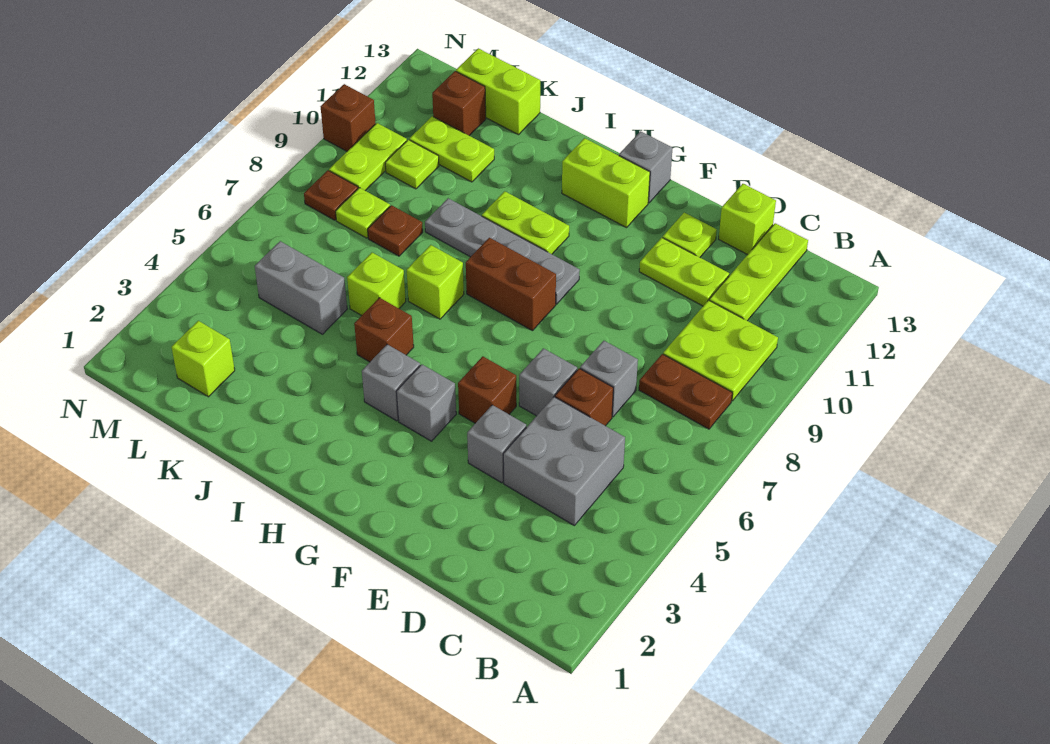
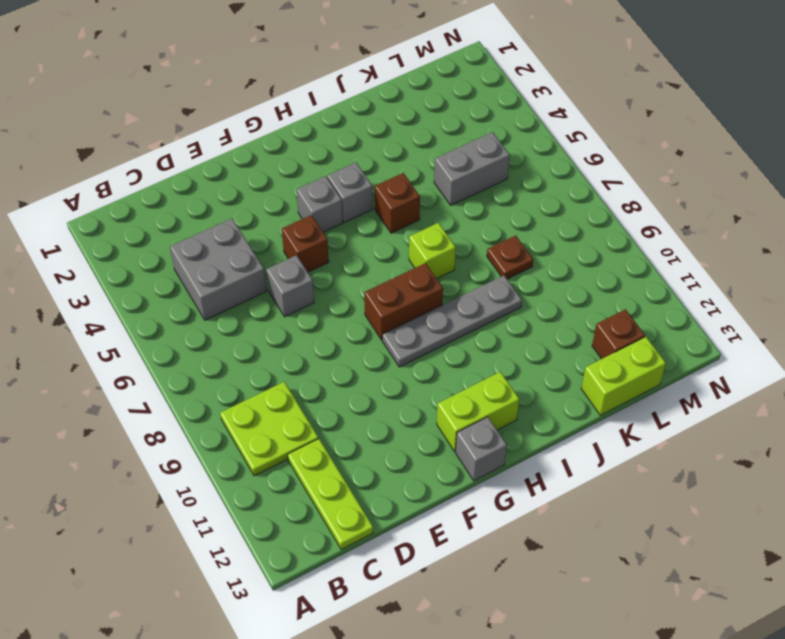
none -> brown plate B8:C8 level 1
none -> brown brick D6 level 1
none -> grey brick D7 level 1
none -> lime plate D11:E11 level 1

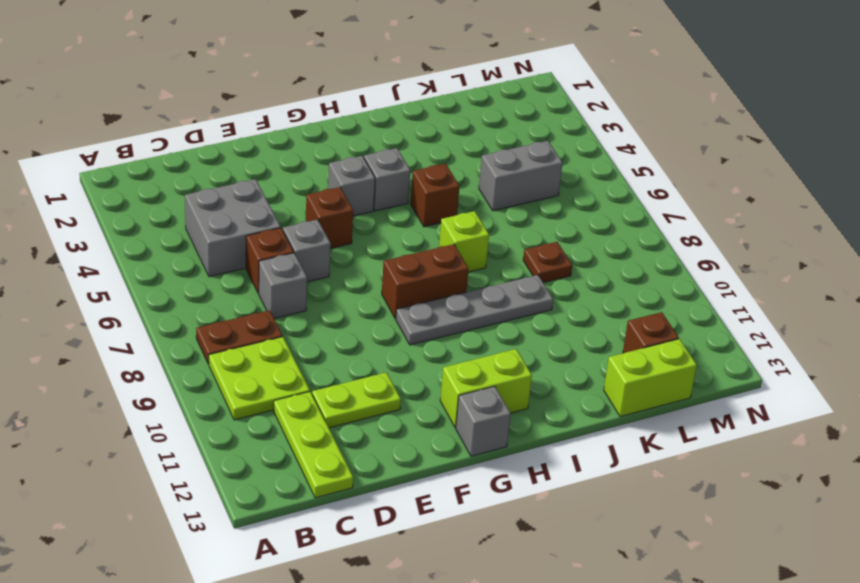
none -> lime brick D13 level 1
none -> grey brick E4 level 1
none -> lime plate E12 level 1
none -> lime plate H10:I10 level 1

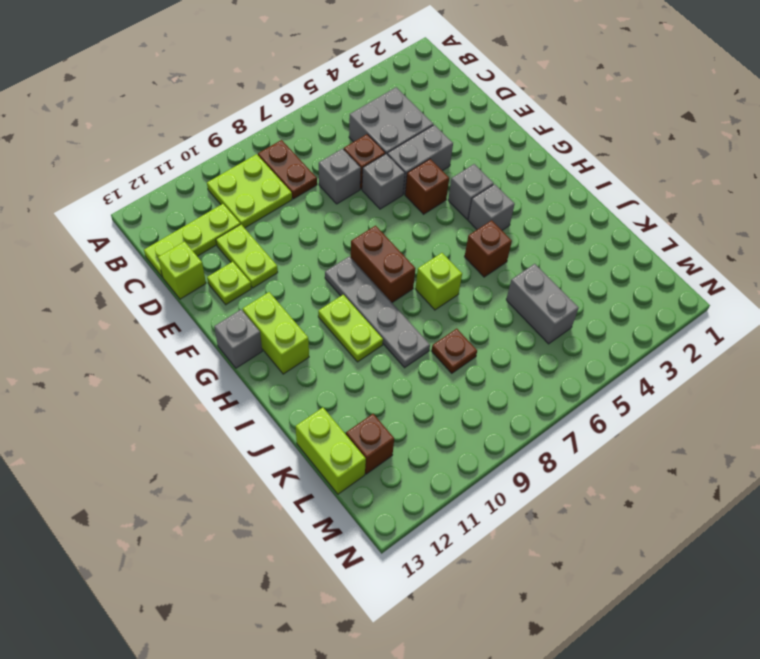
grey brick E4:E5 level 1 -> grey brick E4 level 1
none -> lime brick J6 level 1
none -> lime plate K11:L11 level 1
none -> lime brick L2 level 1
none -> lime plate L8 level 1

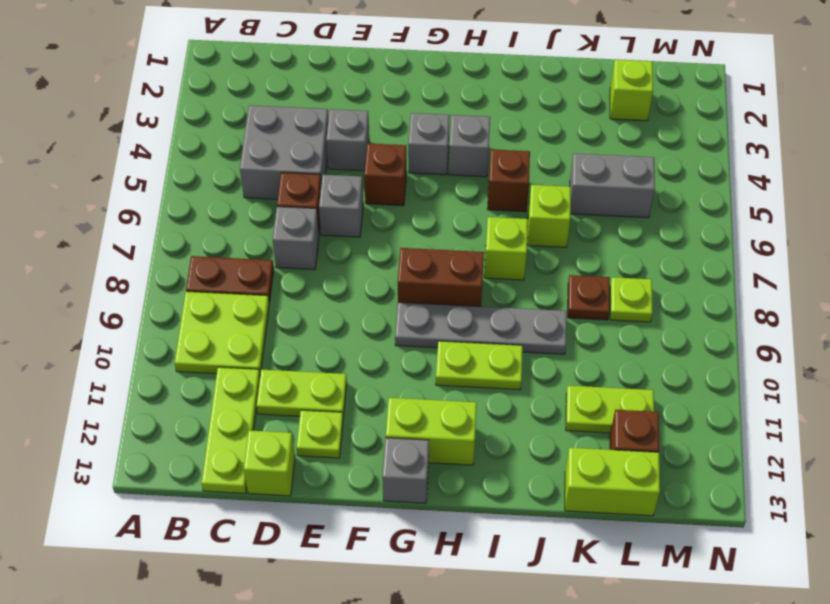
none -> lime plate L10 level 1
none -> brown plate M8 level 1
none -> lime plate M9:M10 level 1
none -> brown brick N10 level 1

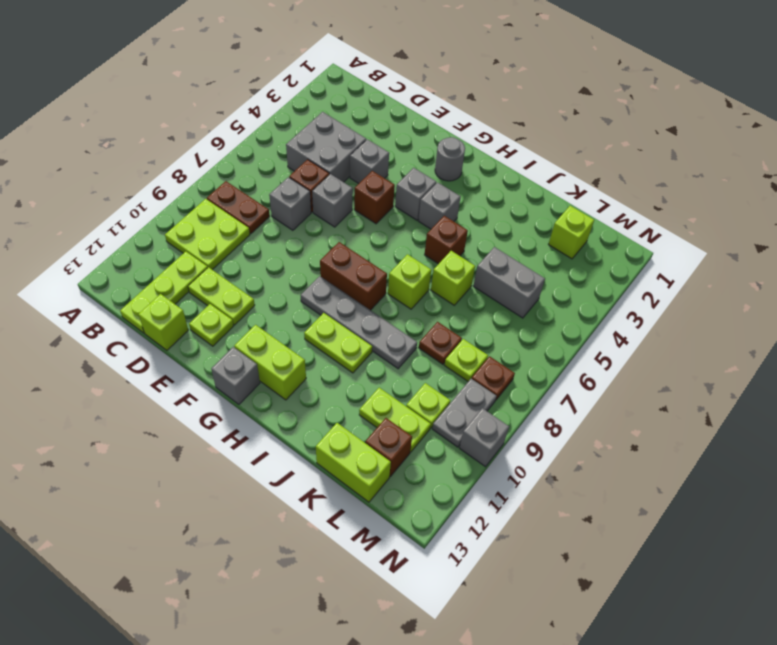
grey round brick G2 level 1 -> none
grey plate M9:M10 level 1 -> lime plate M9:M10 level 1
grey brick N10 level 1 -> brown brick N10 level 1

